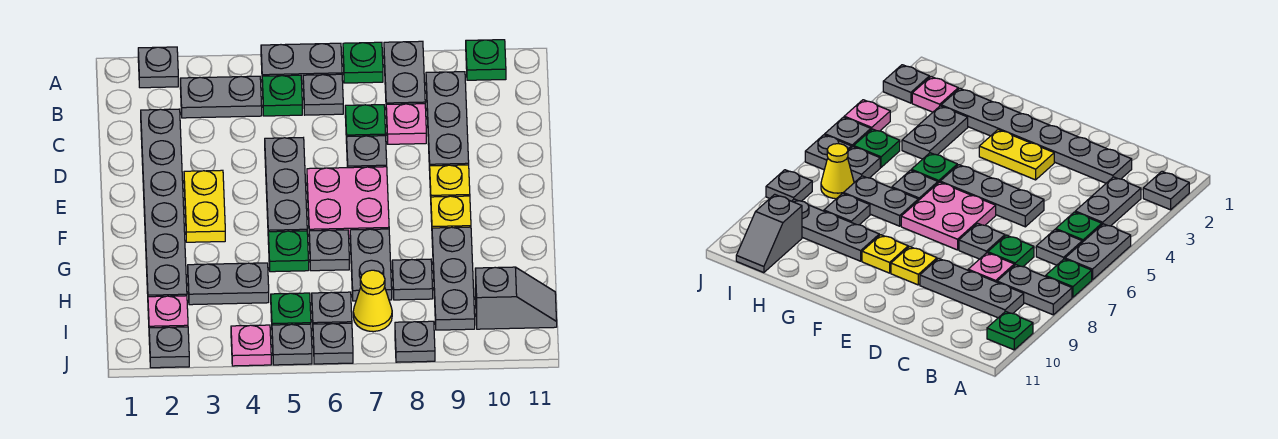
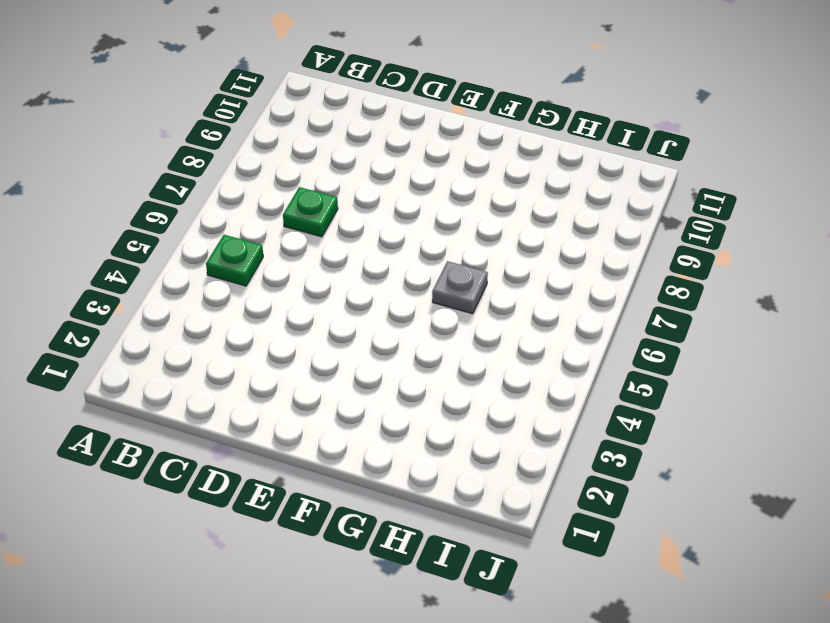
none -> grey plate A2 level 1
none -> grey plate A5:A6 level 1
none -> green plate A7 level 1
none -> grey plate A8:B8 level 1

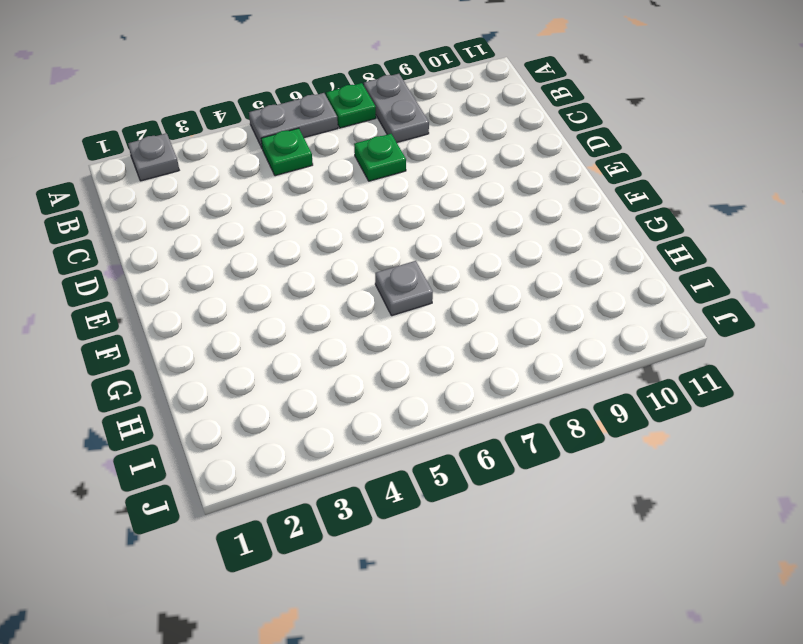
none -> green plate A10 level 1
none -> grey plate B3:B4 level 1
none -> grey plate B6 level 1
none -> grey plate B9:D9 level 1

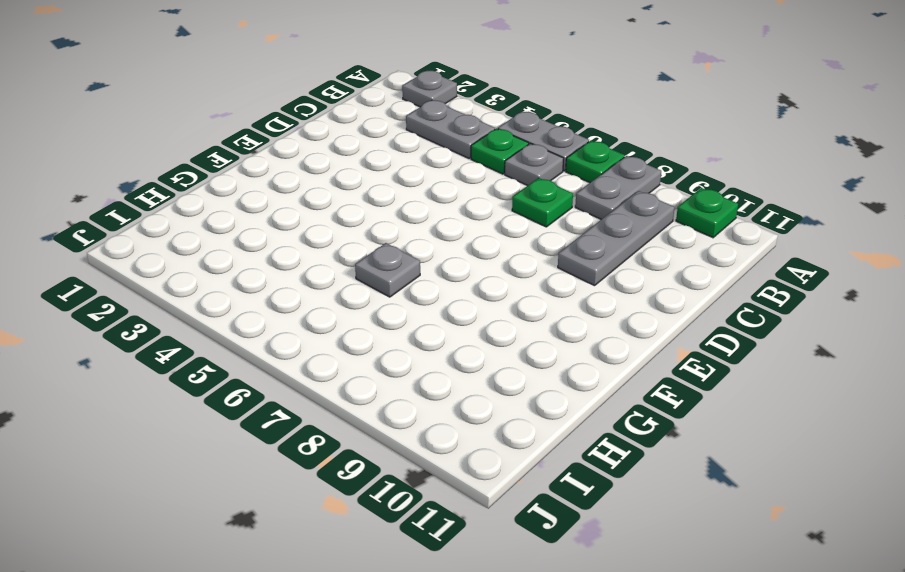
none -> grey plate C2:H2 level 1
none -> pink plate C8 level 1
none -> grey plate D5:F5 level 1
none -> grey plate D7 level 1

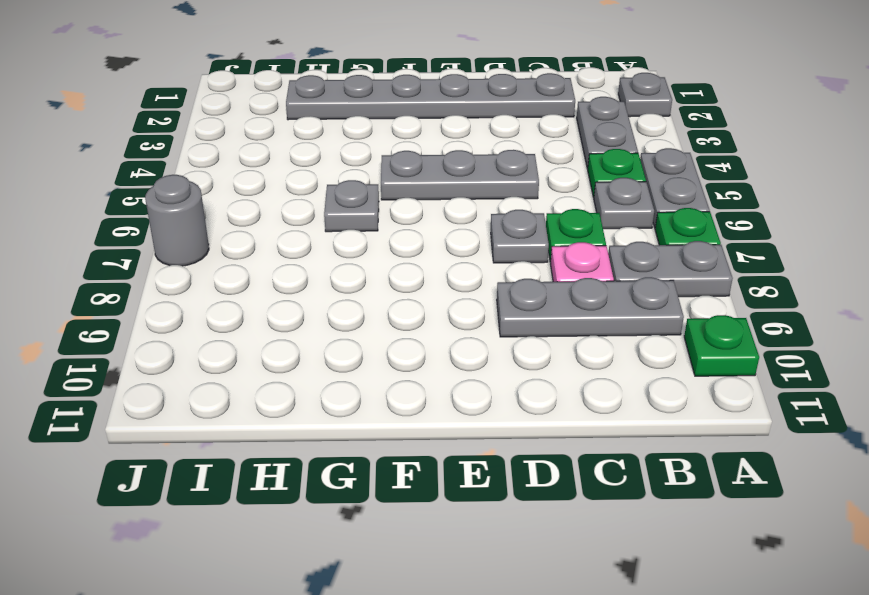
grey round brick J7 level 1 -> none
none -> yellow plate E3:F3 level 1
none -> pink plate E6:F7 level 1
none -> yellow plate E9 level 1
none -> yellow plate F9 level 1

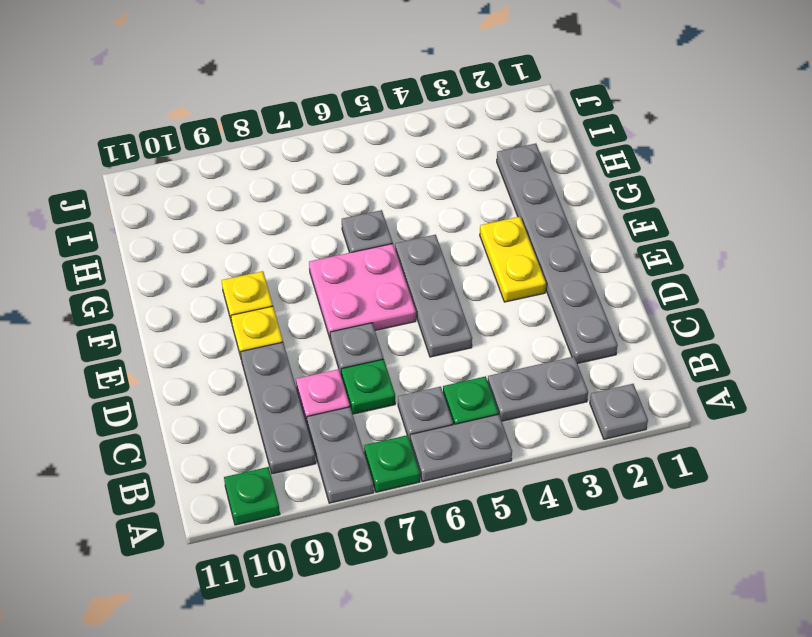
none -> green plate G5 level 1
none -> grey plate G7:H7 level 1
none -> grey plate G9:I9 level 1
none -> grey plate H3:H4 level 1

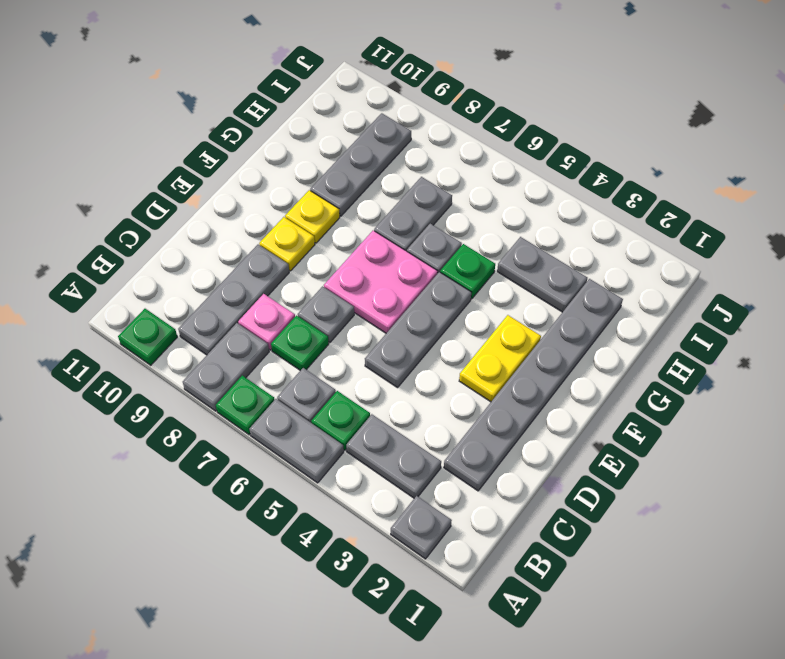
none -> grey plate H8 level 1
none -> pink plate I2 level 1
none -> green plate I5 level 1
none -> grey plate I6 level 1

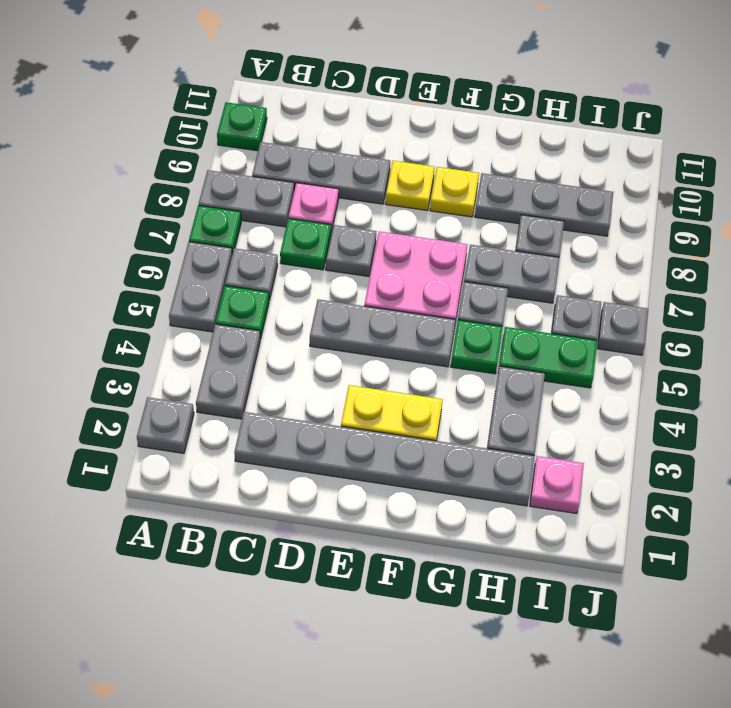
green plate H5:I5 level 1 -> green plate I5 level 1
none -> yellow cone I7 level 1
none -> grey slope I10:I11 level 1 top 10
none -> grey plate J2 level 1
none -> pink plate J4 level 1

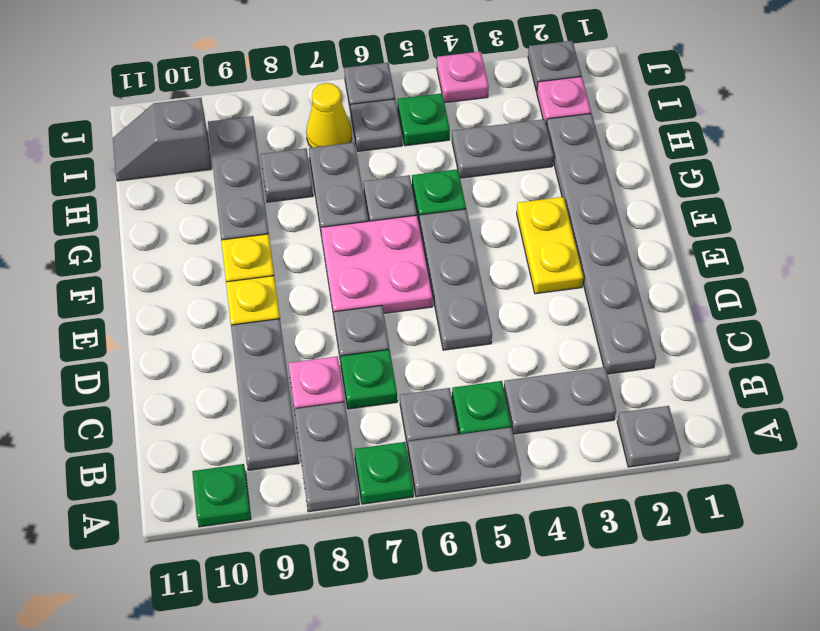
none -> grey plate J5 level 1
none -> grey plate J8 level 1

